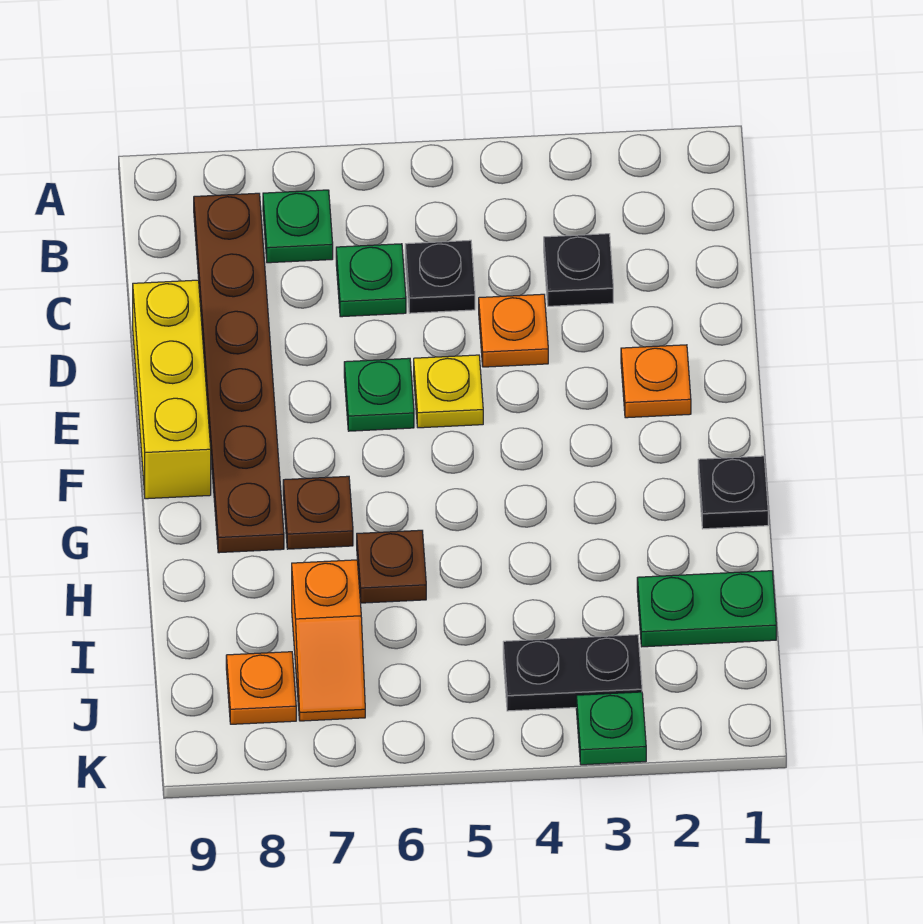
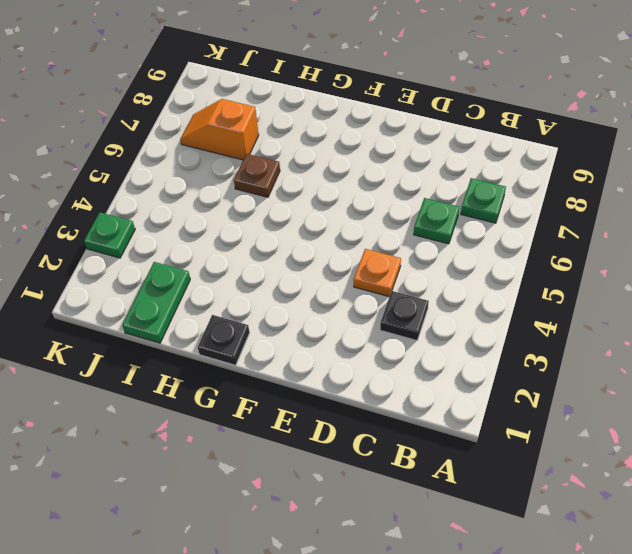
none -> brown plate B8:G8 level 1
none -> black plate C5 level 1
none -> yellow brick D9:F9 level 1

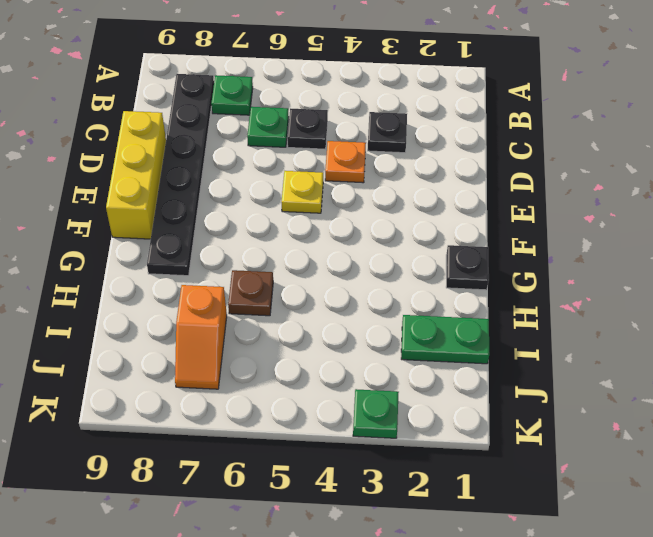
black plate B8:G8 level 1 -> brown plate B8:G8 level 1
none -> orange plate E2 level 1
none -> green plate E6 level 1
none -> brown plate G7 level 1

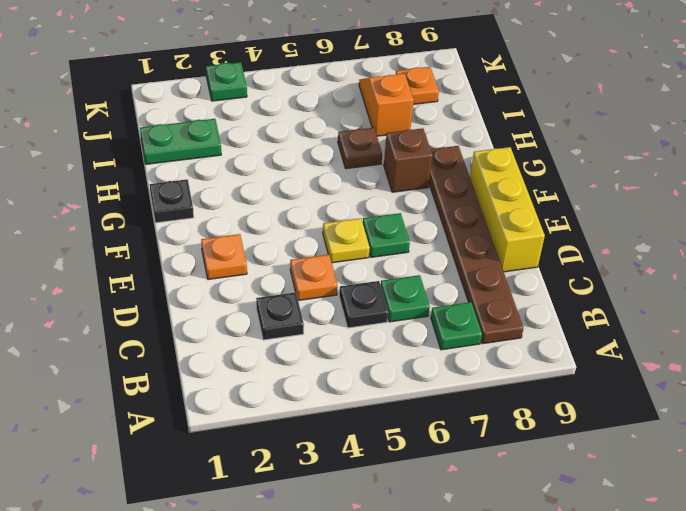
brown brick G7 level 1 -> brown plate G7 level 1
none -> black plate J3:J4 level 1

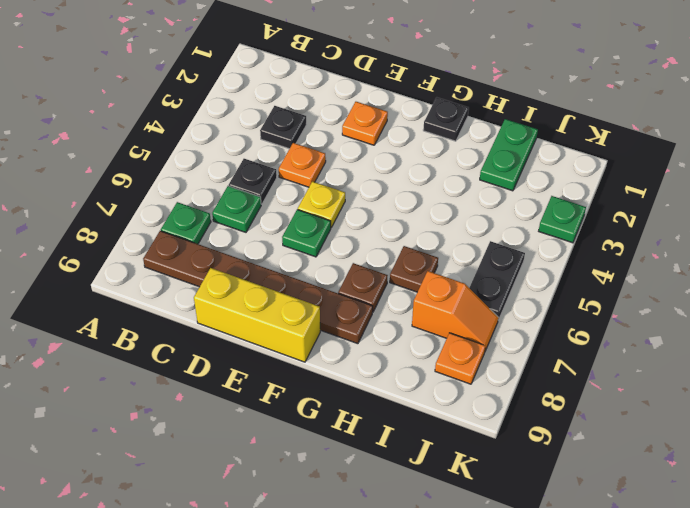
black plate J5:J6 level 1 -> black plate J3:J4 level 1

